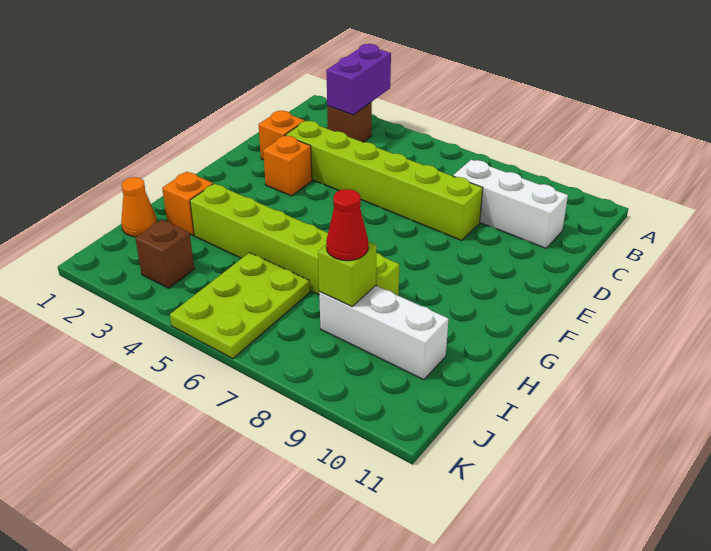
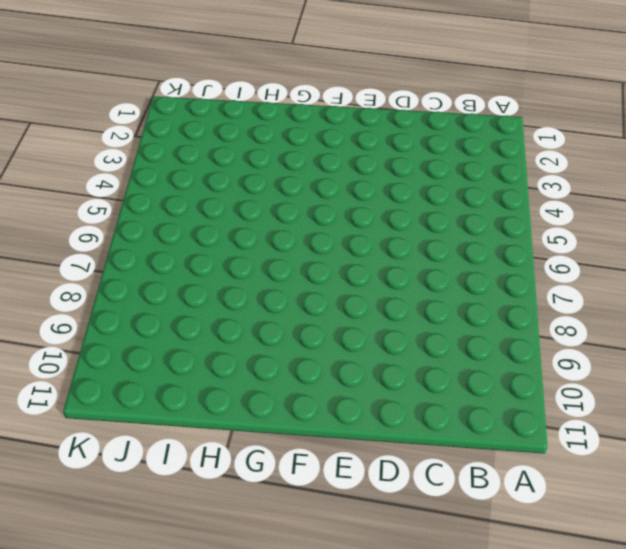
none -> brown brick B3 level 1
none -> white brick C8:C10 level 1
none -> orange brick D2 level 1

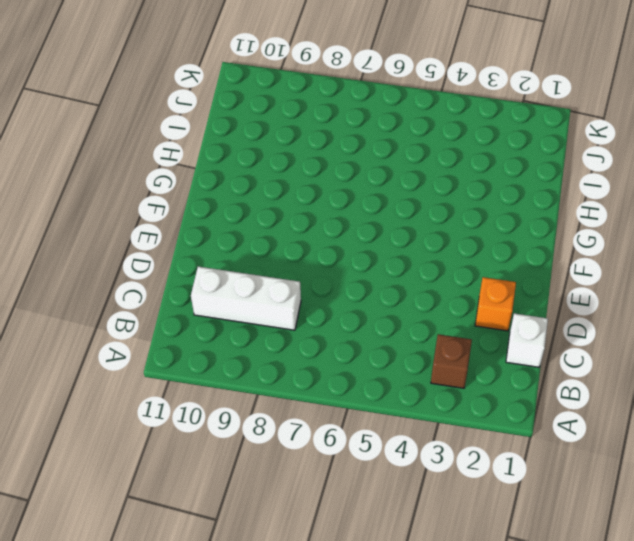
white brick C1 level 1 -> none
none -> lime brick D3:D8 level 1
none -> orange brick E3 level 1
none -> orange brick H2 level 1

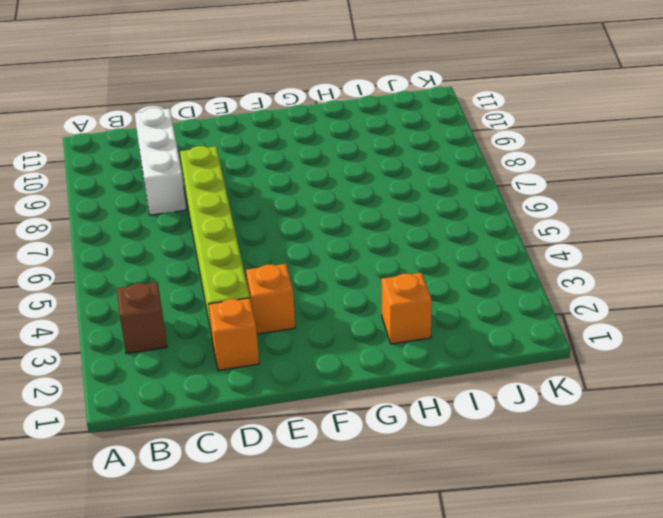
none -> lime brick H3:H8 level 1
none -> orange cone I1 level 1
none -> lime plate I5:K6 level 1

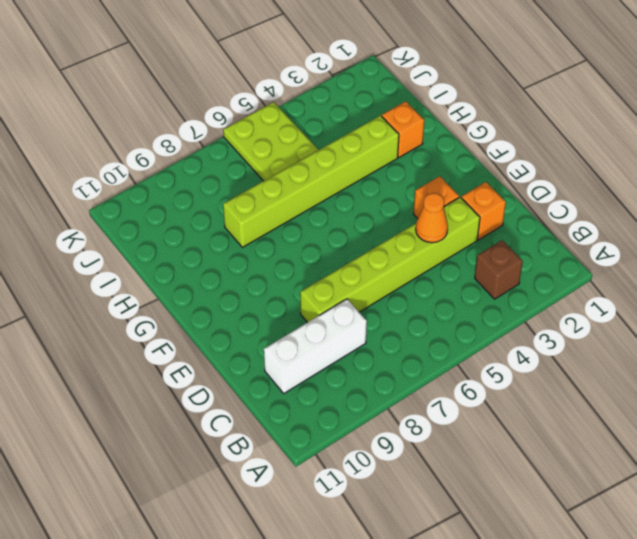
orange cone D4 level 2 -> orange cone I1 level 1
none -> white brick I8:I10 level 1
none -> brown brick J3 level 1
none -> purple brick A3:B3 level 2

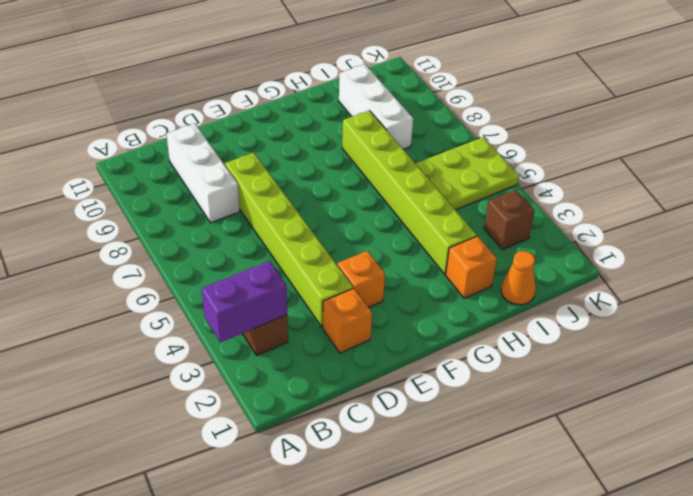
none -> lime brick I8 level 2
none -> red cone I8 level 3

